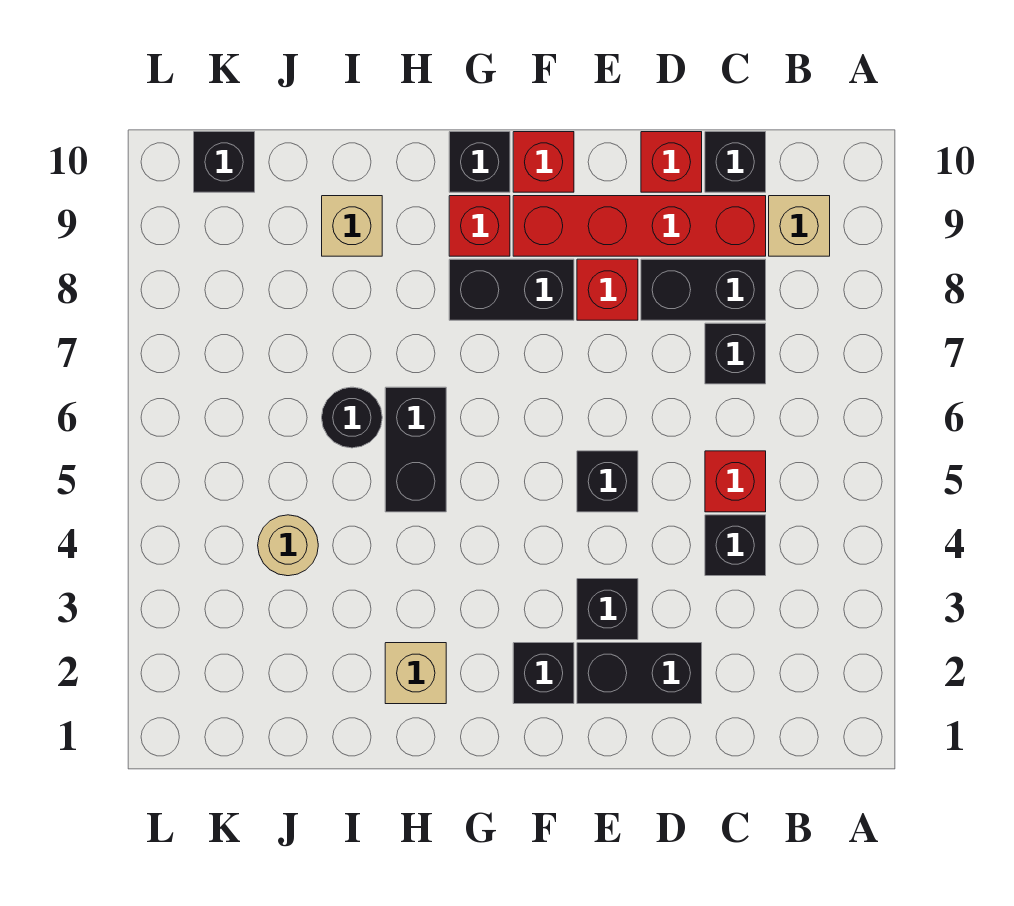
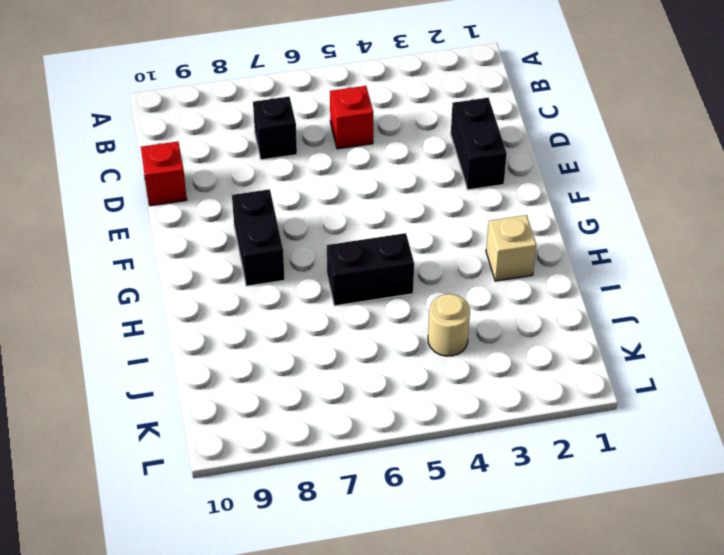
none -> tan brick B9 level 1
none -> black brick C4 level 1
none -> black brick C8:D8 level 1

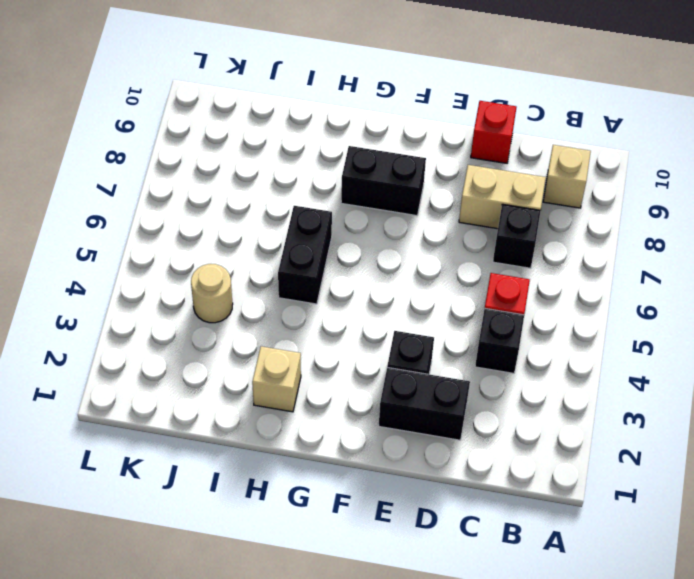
tan brick C8:D8 level 1 -> black brick C8:D8 level 1
none -> red brick C9:F9 level 1
none -> black brick C10 level 1
none -> black brick E5 level 1

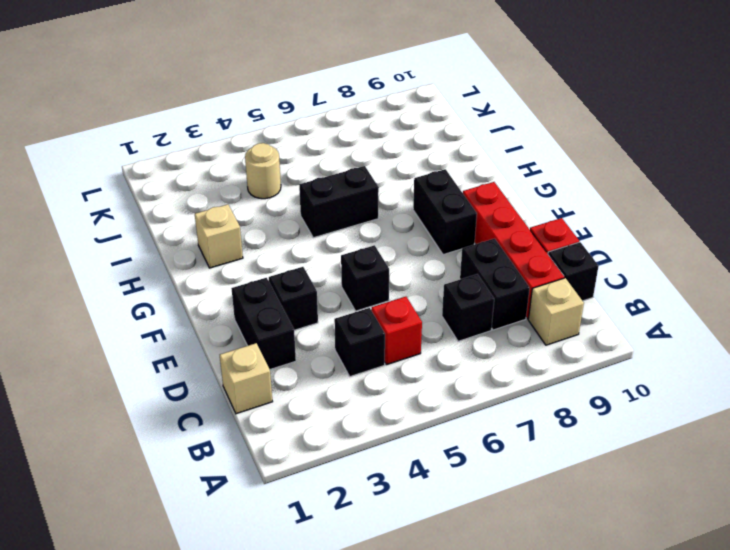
tan brick C1 level 1 -> tan brick I9 level 1
none -> red brick E8 level 1
none -> black brick F2 level 1
none -> red brick F10 level 1

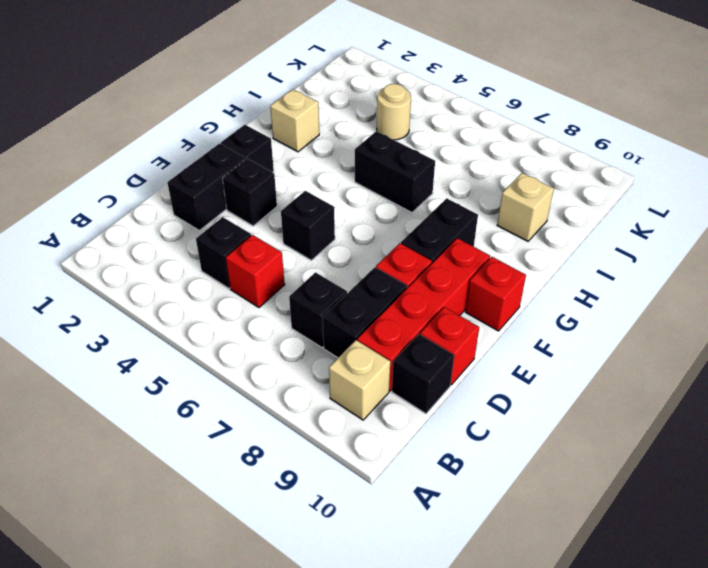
none -> red brick G9 level 1
none -> black brick G10 level 1
none -> black round brick I6 level 1

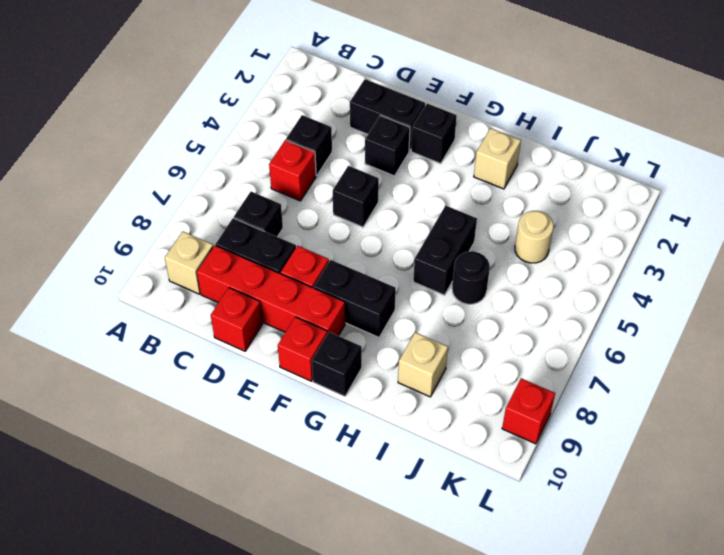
red brick L9 level 1 -> red brick G9 level 1
none -> black brick C10 level 1
none -> black brick K10 level 1

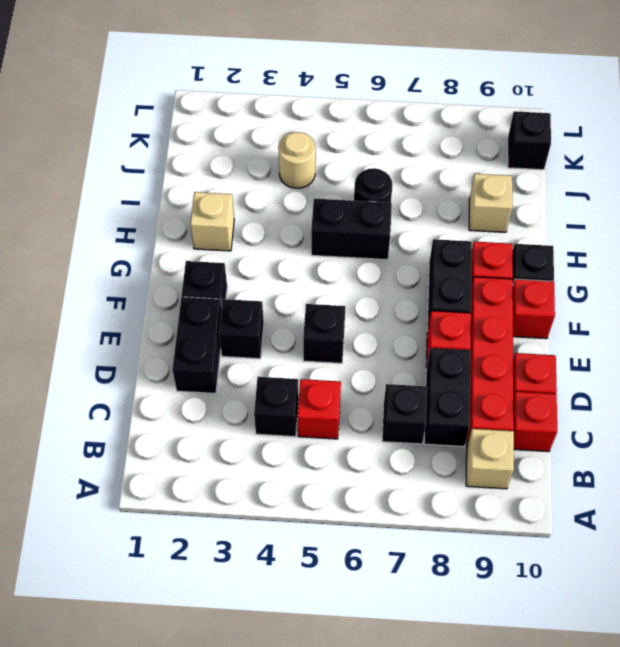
red brick C10 level 1 -> black brick C10 level 1

